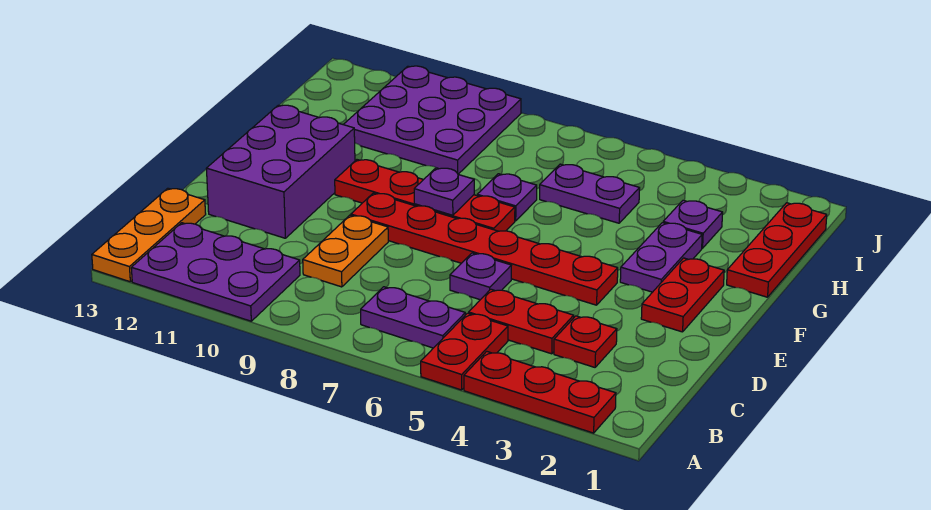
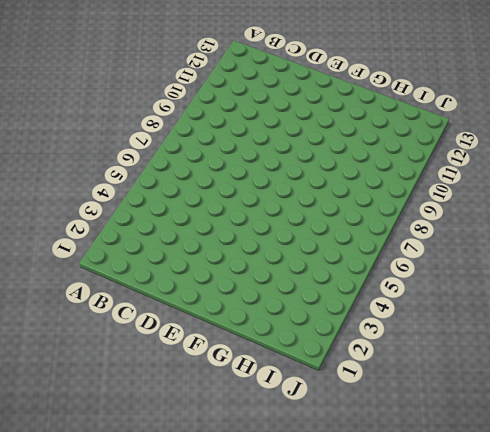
none -> red plate A2:A4 level 1
none -> red plate A5:B5 level 1
none -> purple plate A10:B12 level 1

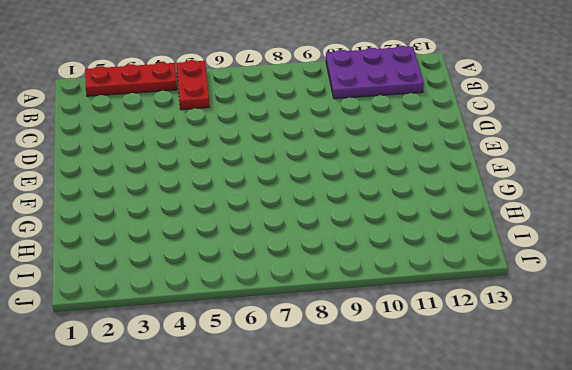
none -> orange plate A13:C13 level 1
none -> purple plate B6:B7 level 1
none -> red plate C3 level 1

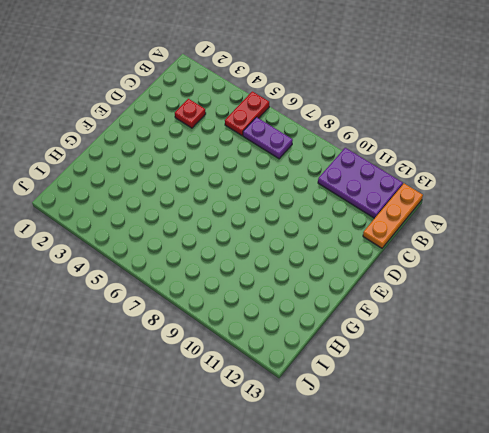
none -> red plate A2:A4 level 1
none -> red plate C4:C5 level 1
none -> orange plate C9:D9 level 1

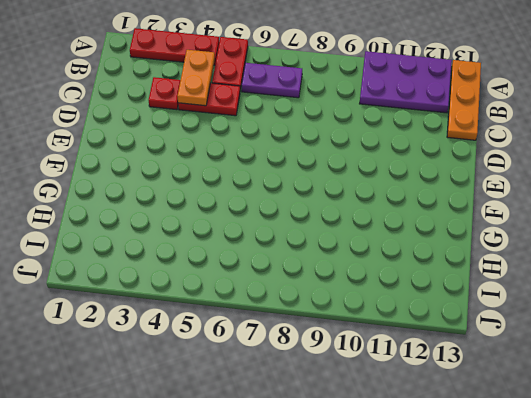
orange plate B4:C4 level 2 -> orange plate C9:D9 level 1
none -> purple plate D6 level 1
none -> purple brick D11:F12 level 1
none -> red plate E2:F2 level 1

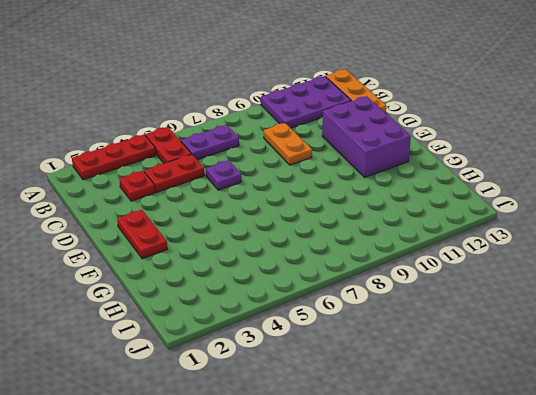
none -> red plate E4:E9 level 1
none -> purple plate F3:G3 level 1
none -> red plate F7:F10 level 1

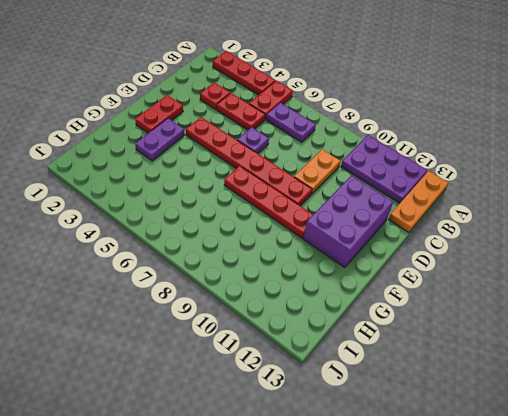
none -> red plate G1:I1 level 1
none -> purple plate G7 level 1
none -> purple plate H3 level 1

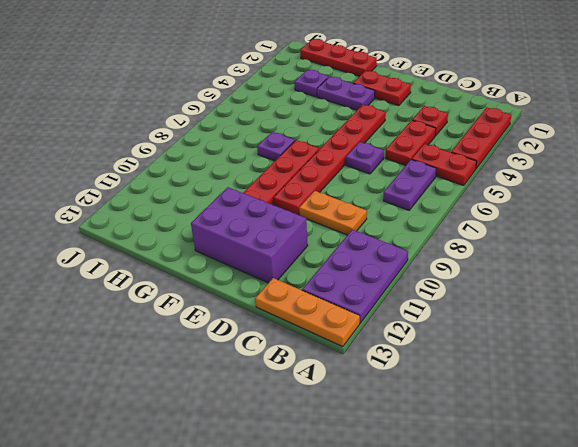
none -> purple plate H5:H6 level 1
none -> purple plate H9:J11 level 1
none -> purple plate F8 level 2

